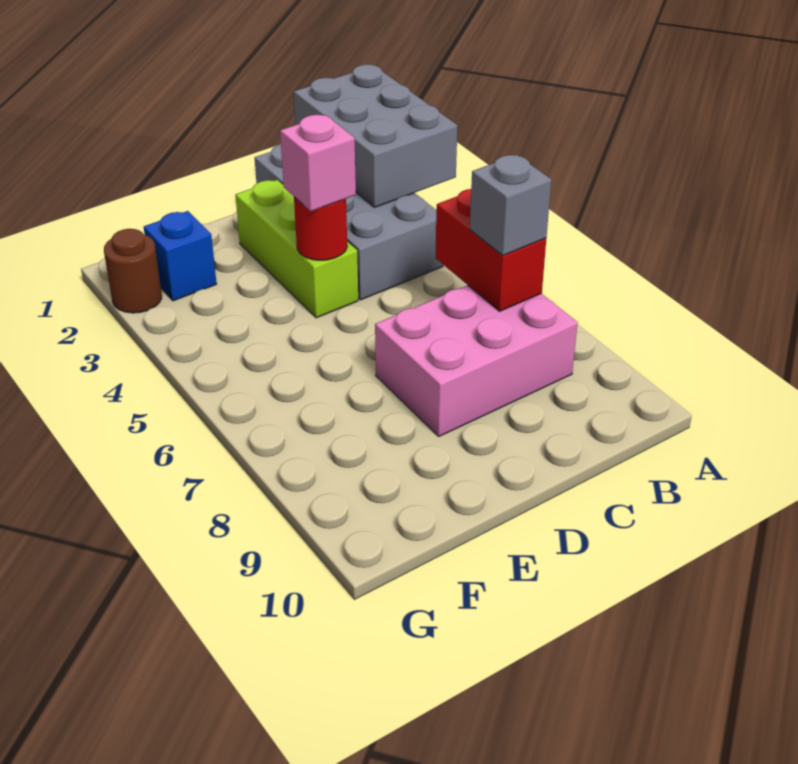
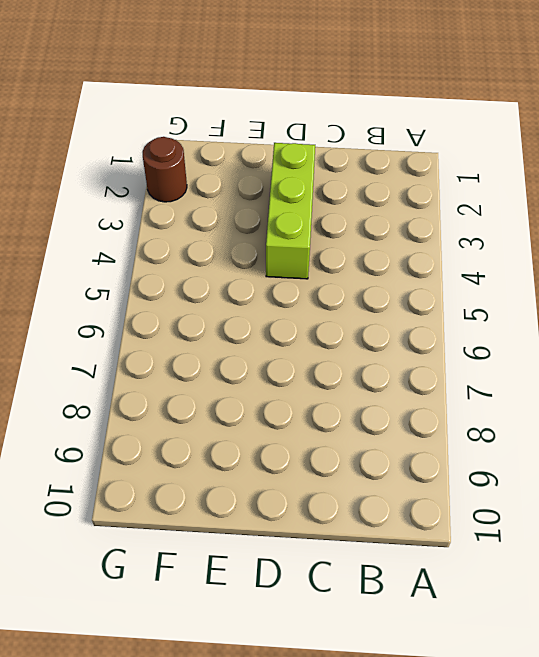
none -> grey brick B1:C4 level 1
none -> pink brick B7:D8 level 1

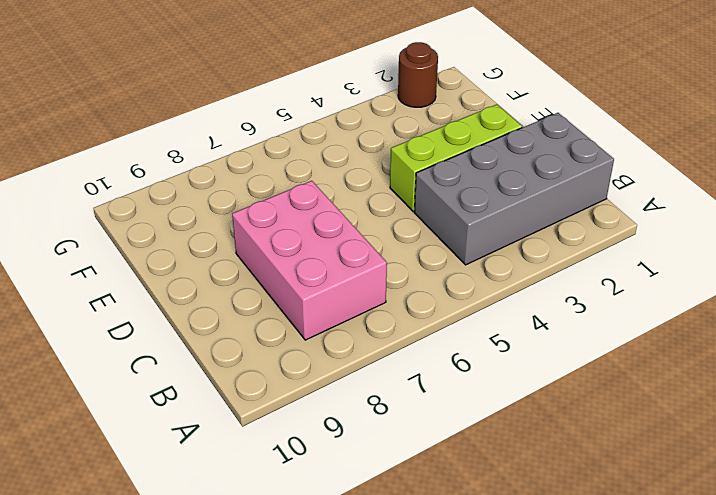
none -> blue brick F2 level 1
none -> grey brick A1:B3 level 2

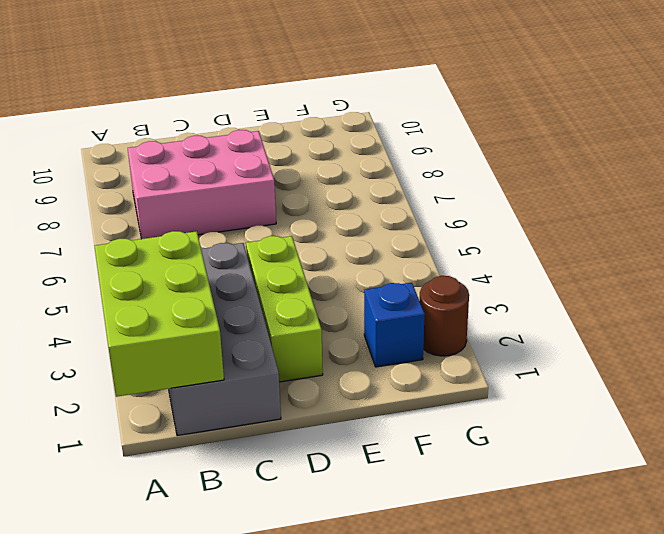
lime brick A1:B3 level 2 -> grey brick A1:B3 level 2
none -> red brick B6:B7 level 2
none -> red round brick D4 level 2

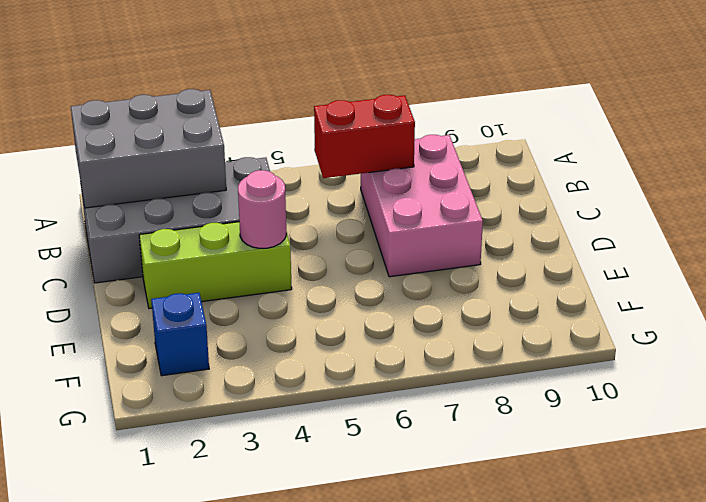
pink round brick D4 level 2 -> red round brick D4 level 2
none -> brown round brick G2 level 1
none -> grey brick B7 level 3

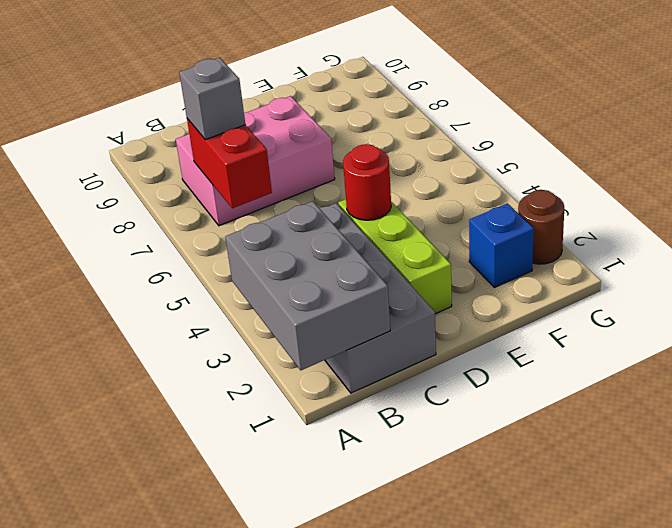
none -> pink brick D4 level 3

